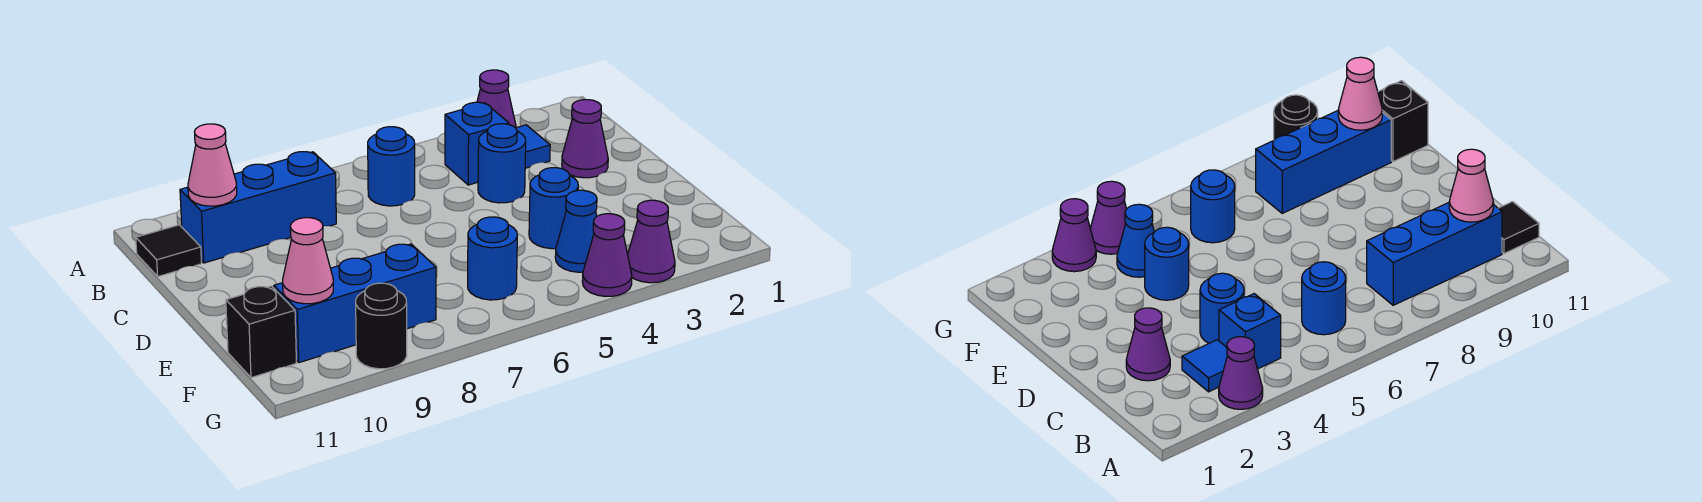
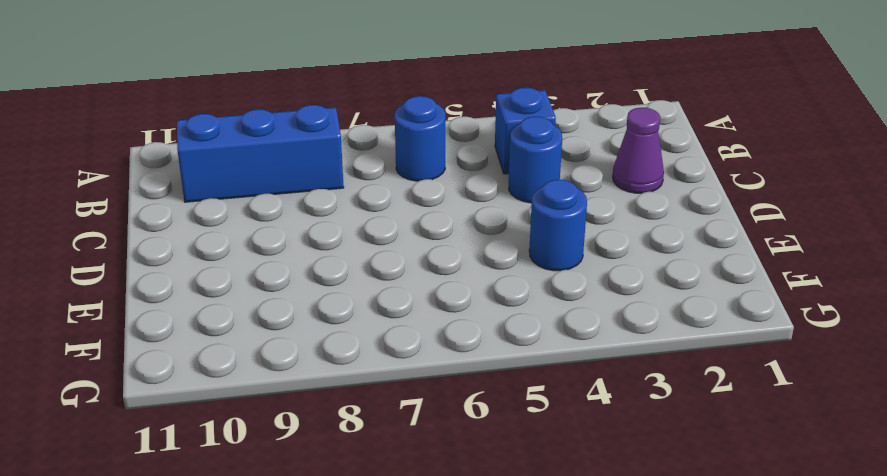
none -> purple cone A3 level 1
none -> blue tile B3 level 1
none -> black tile B11 level 1

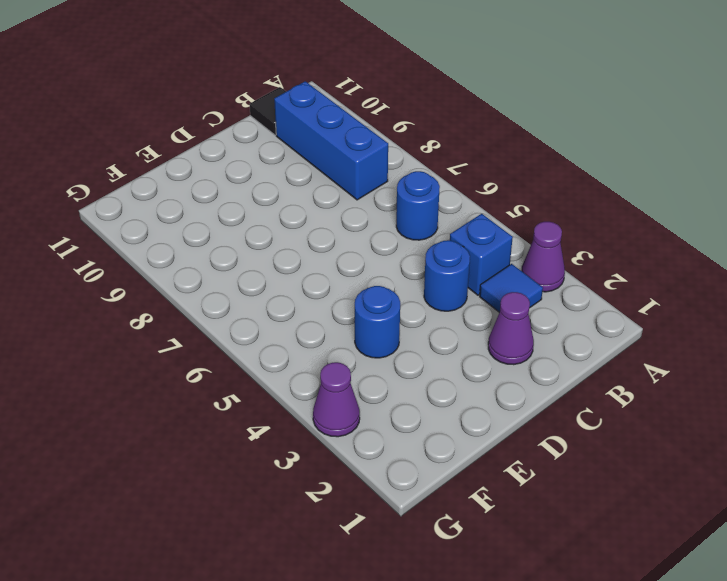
none -> blue cone F4 level 1
none -> blue round brick F6 level 1
none -> blue brick F8:F10 level 1

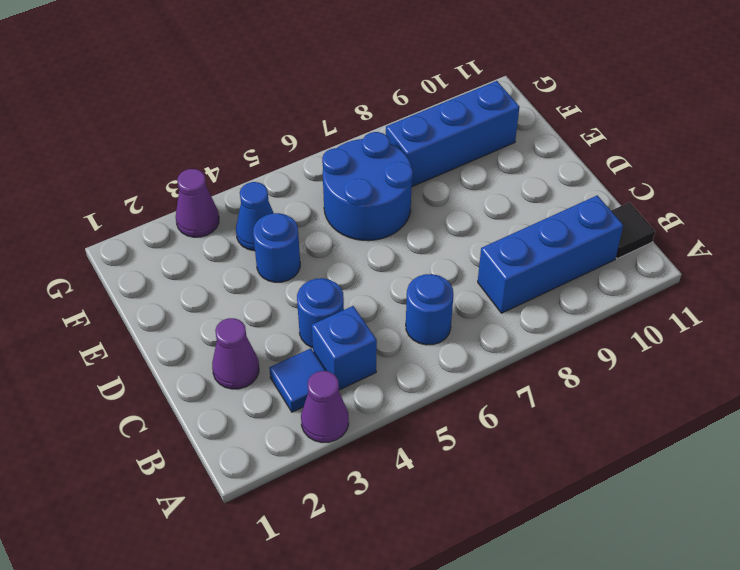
blue round brick E6:F7 level 1 -> blue round brick F6 level 1
none -> black brick F11 level 1
none -> purple cone G4 level 1
none -> black round brick G9 level 1

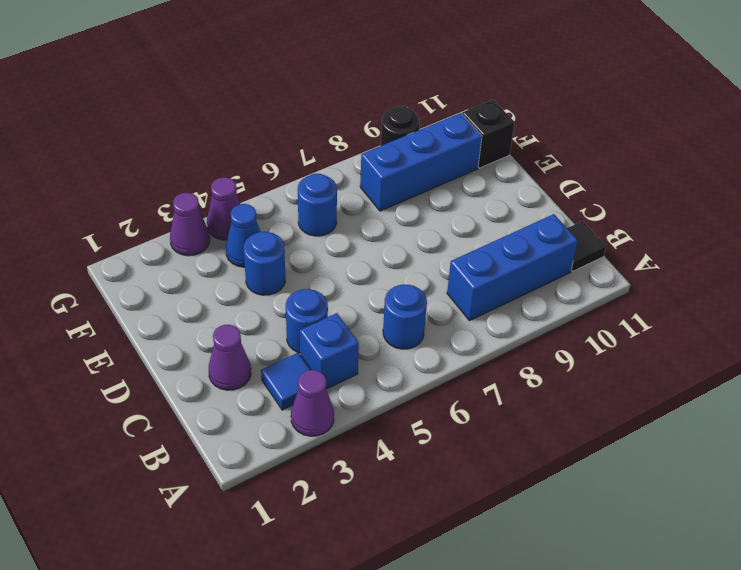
none -> pink cone B10 level 2
none -> pink cone F10 level 2

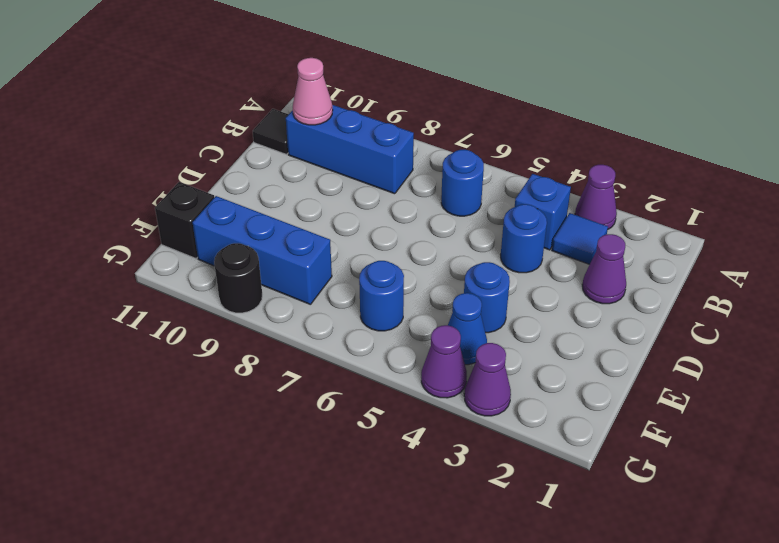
none -> pink cone F10 level 2

